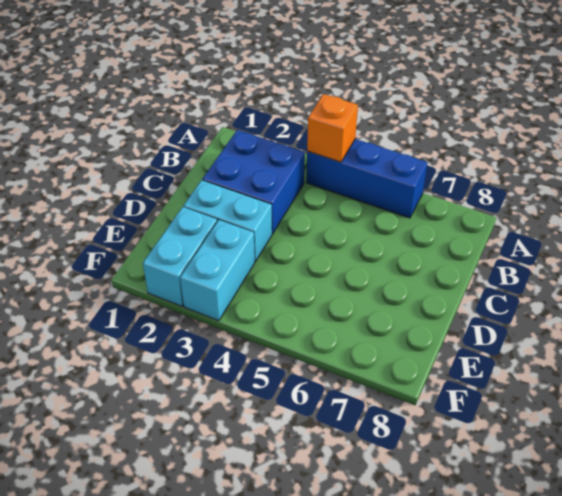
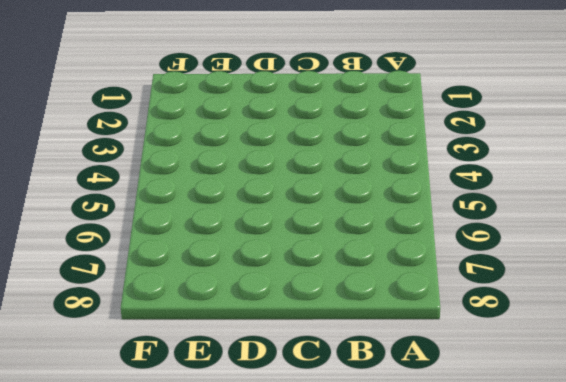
none -> blue brick A4:A6 level 1
none -> blue brick B2:C3 level 1

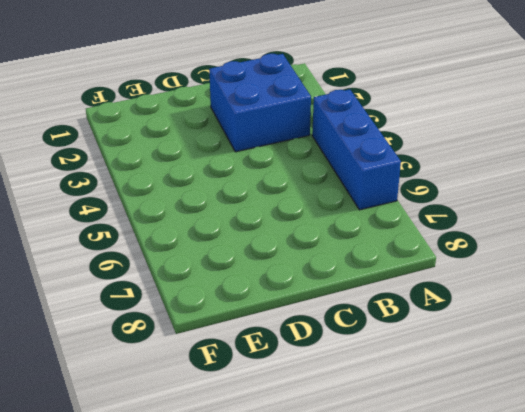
none -> cyan brick D2:D3 level 1
none -> cyan brick E2:F2 level 1

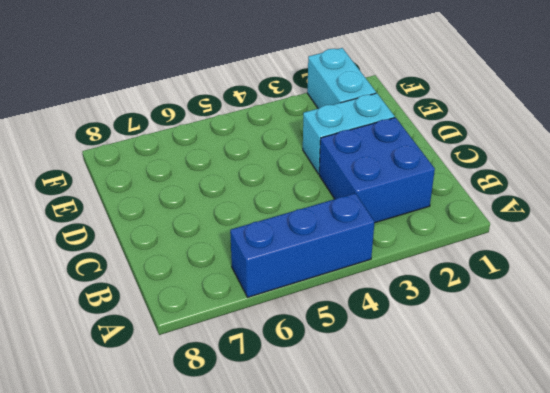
none -> cyan brick E3:F3 level 1
none -> orange brick A4 level 2

